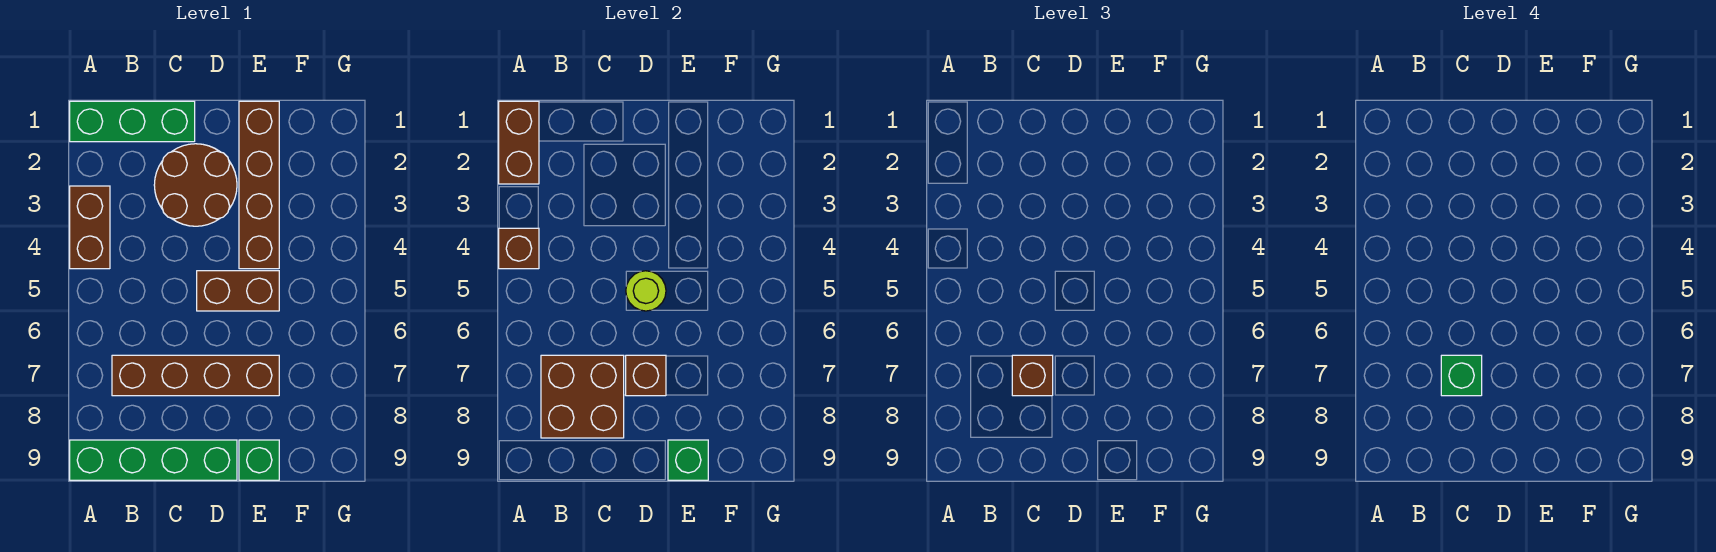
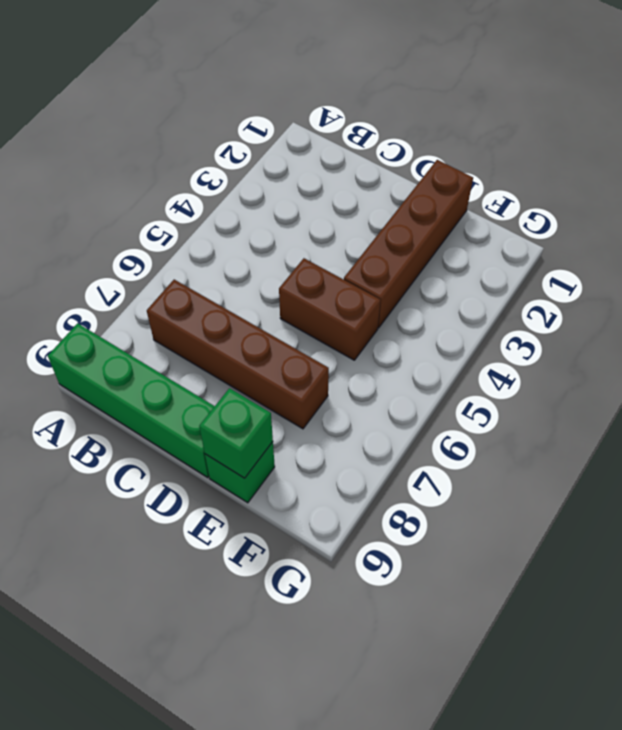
none -> green brick A1:C1 level 1
none -> brown brick A3:A4 level 1
none -> brown round brick C2:D3 level 1

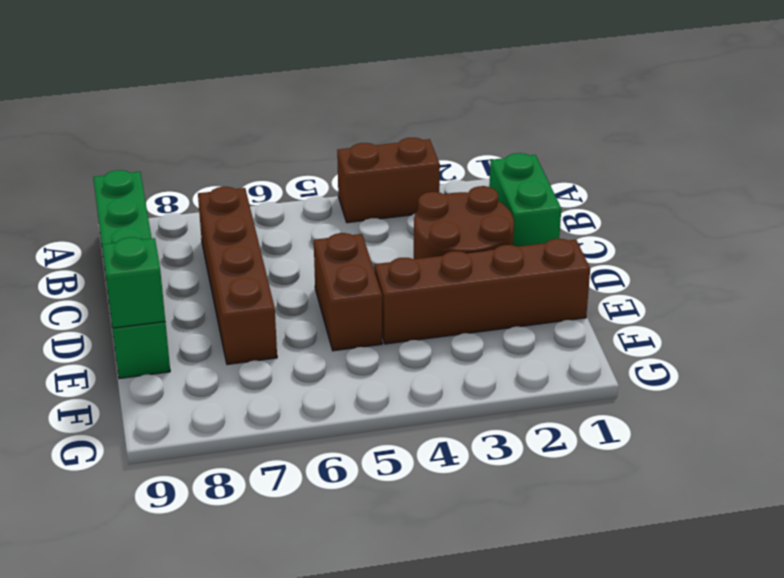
green brick B1:C1 level 1 -> green brick A1:C1 level 1
none -> brown brick A1:A2 level 2
none -> brown brick A4 level 2
none -> brown brick B7:C8 level 2

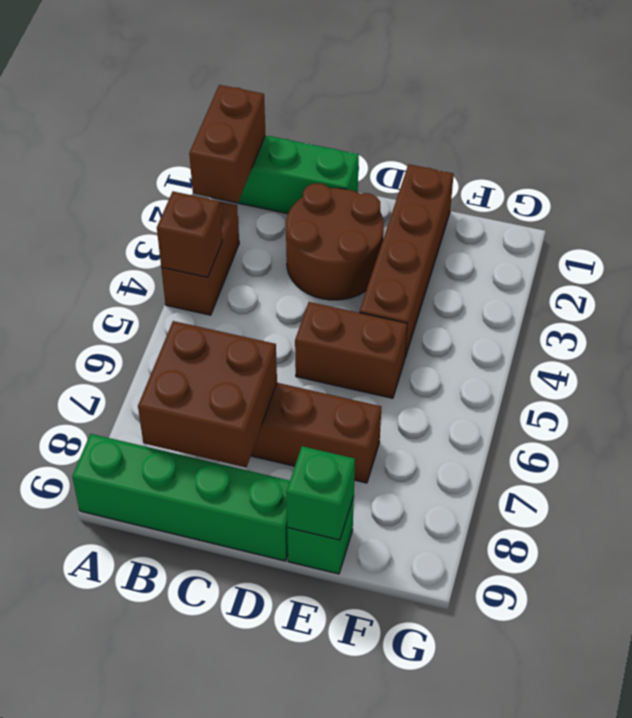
none -> lime round brick D5 level 2
none -> brown brick D7 level 2
none -> brown brick C7 level 3

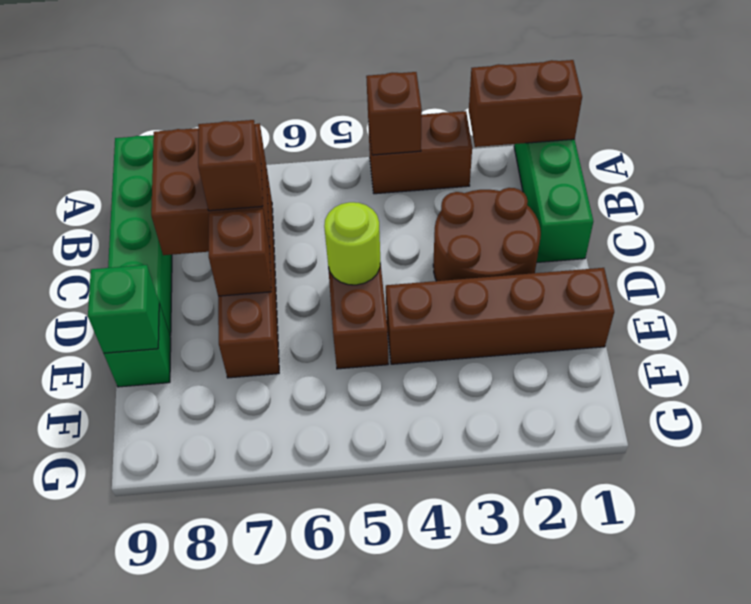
none -> green brick C7 level 4

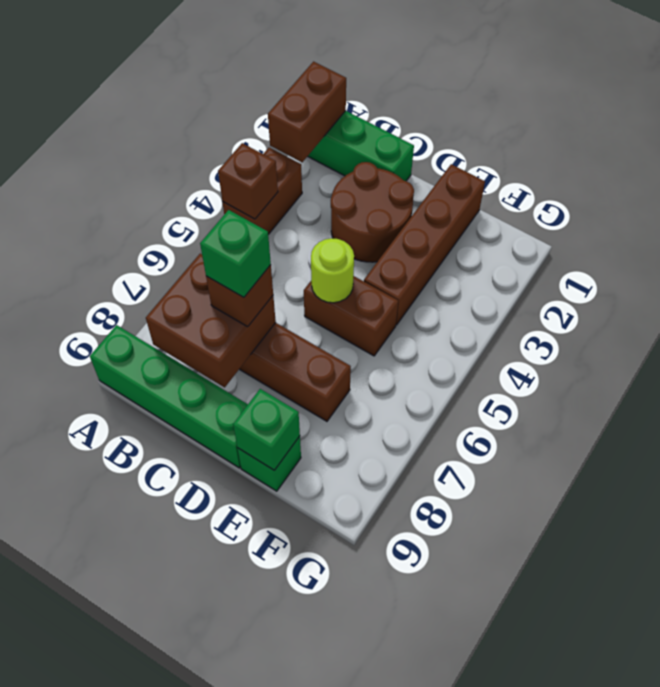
none -> brown brick D7 level 2

